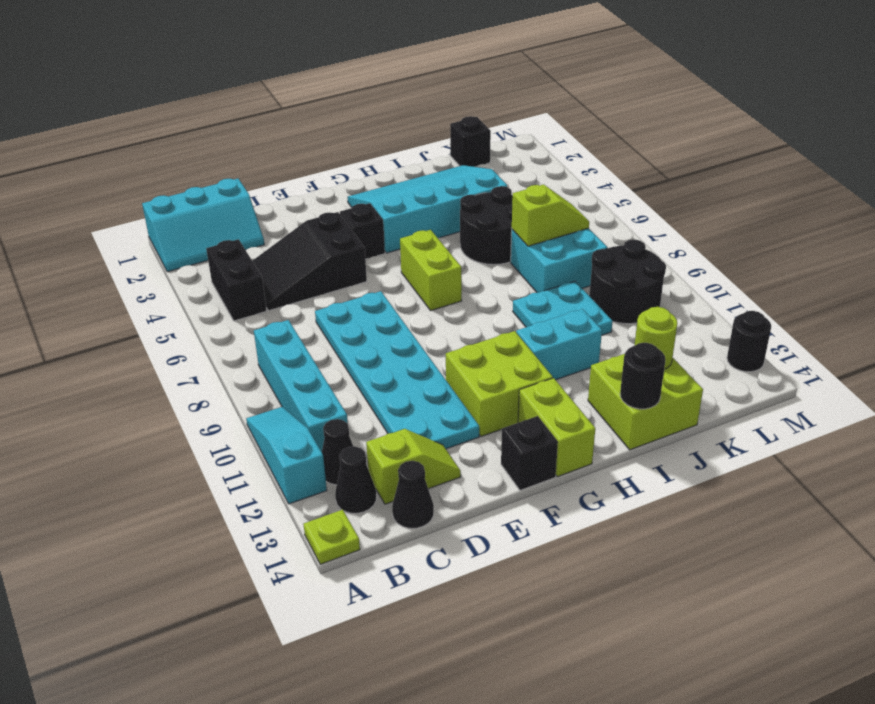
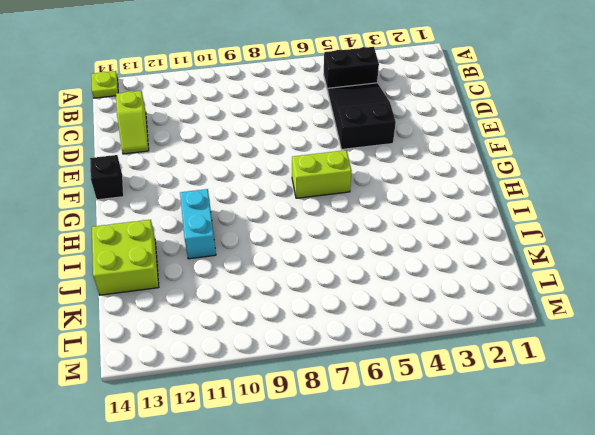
none -> cyan slope A1:C2 level 1 top 1
none -> cyan slope A10:A12 level 1 top 12
none -> cyan brick B8:B11 level 1

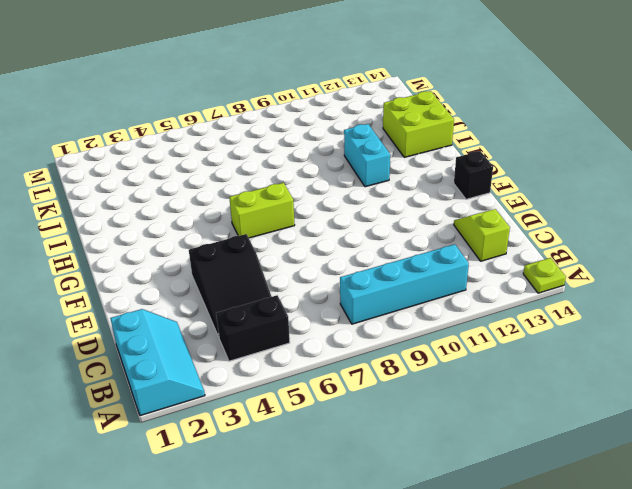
none -> cyan slope A10:A12 level 1 top 12
none -> black cone B12 level 1
none -> black cone B13 level 1

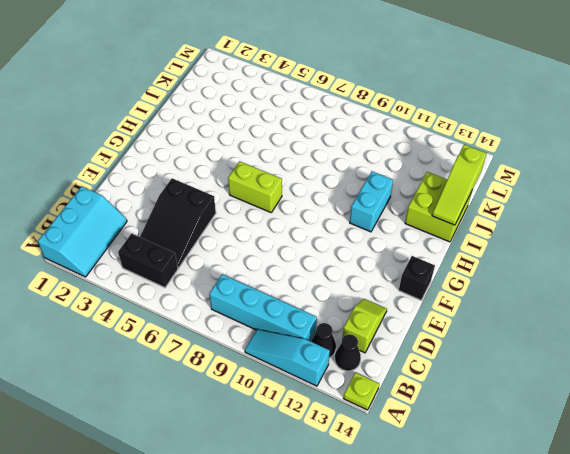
lime slope I14:K14 level 2 top K -> black round brick I14 level 2
none -> black cone C14 level 1
none -> cyan plate D7:E12 level 1
none -> black brick F4 level 1

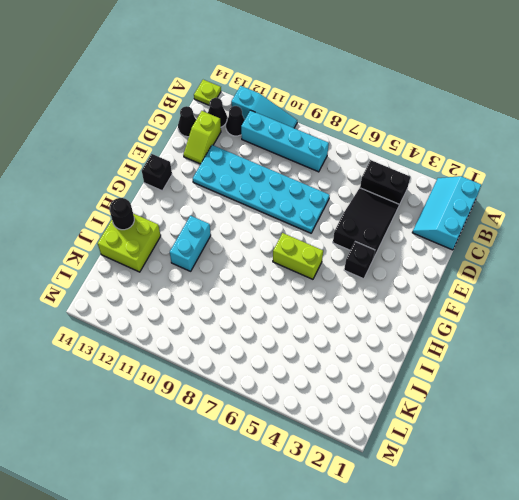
none -> lime brick F11:G12 level 1
none -> cyan slope G2:J4 level 1 top 4
none -> lime brick G13:G14 level 1

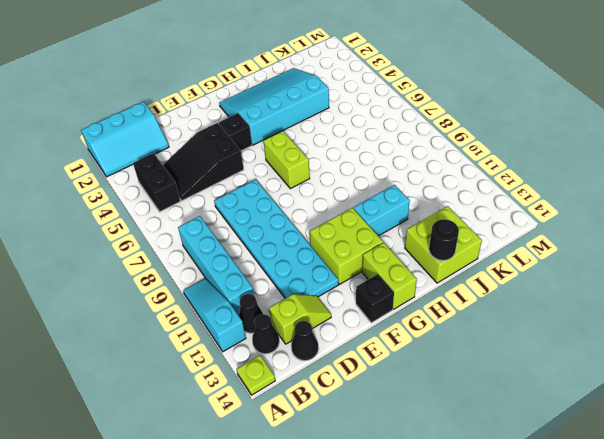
none -> black round brick I5:J6 level 1
none -> cyan plate I9:J10 level 1
none -> cyan brick J7:K8 level 1

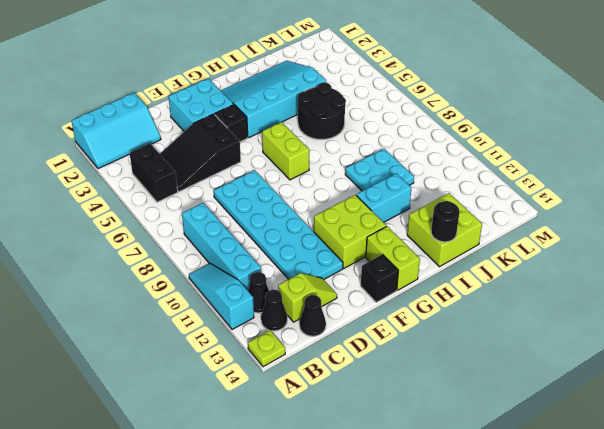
cyan brick E2:F3 level 1 -> cyan brick J7:K8 level 1
none -> black brick K1 level 1
none -> black round brick K9:L10 level 1
none -> black round brick M13 level 1

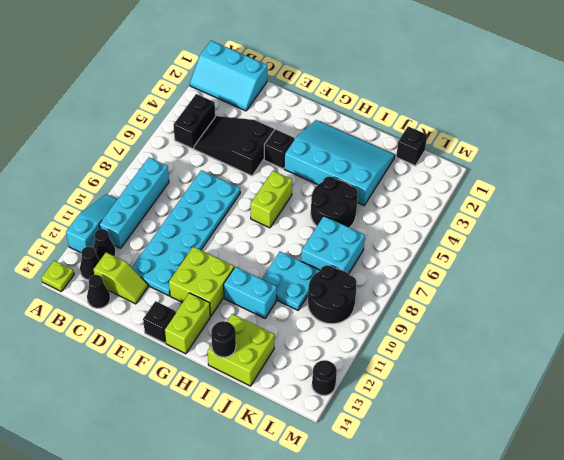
none -> lime slope J7:K7 level 2 top J
none -> lime round brick J13 level 2

